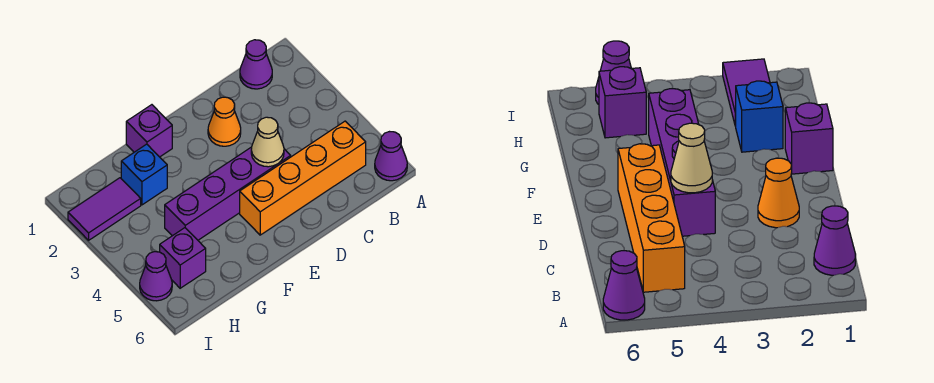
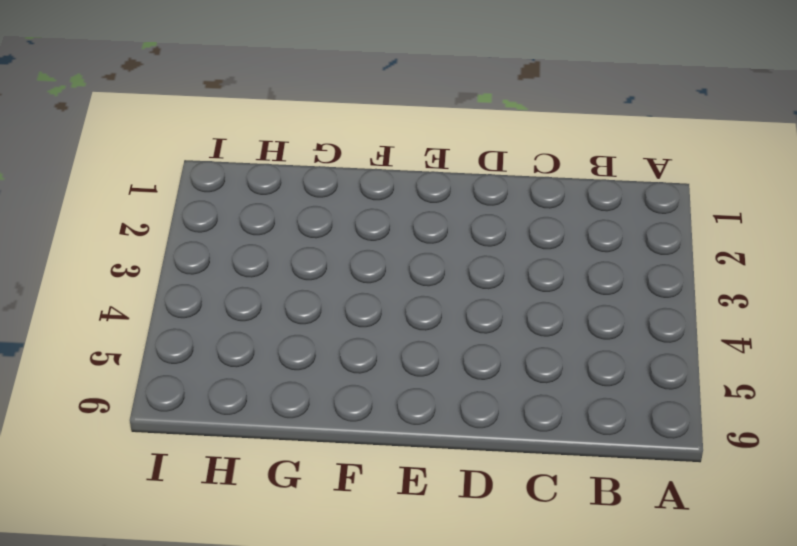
none -> purple cone A6 level 1
none -> purple cone B1 level 1

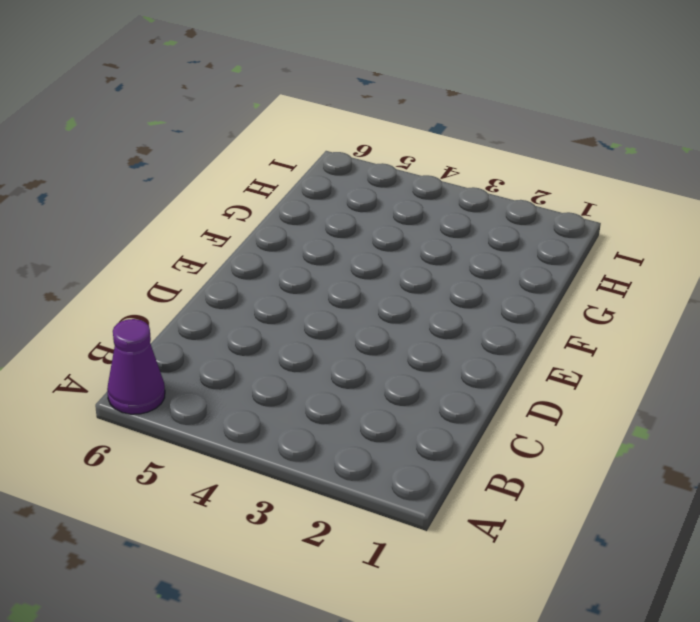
none -> purple cone B1 level 1
none -> orange brick B5:E5 level 1

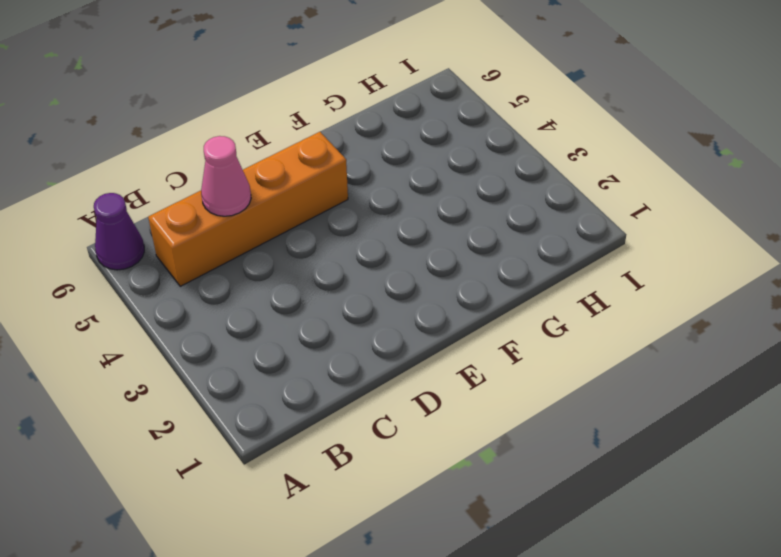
pink cone C5 level 2 -> none
none -> purple cone B1 level 1
none -> orange cone D2 level 1

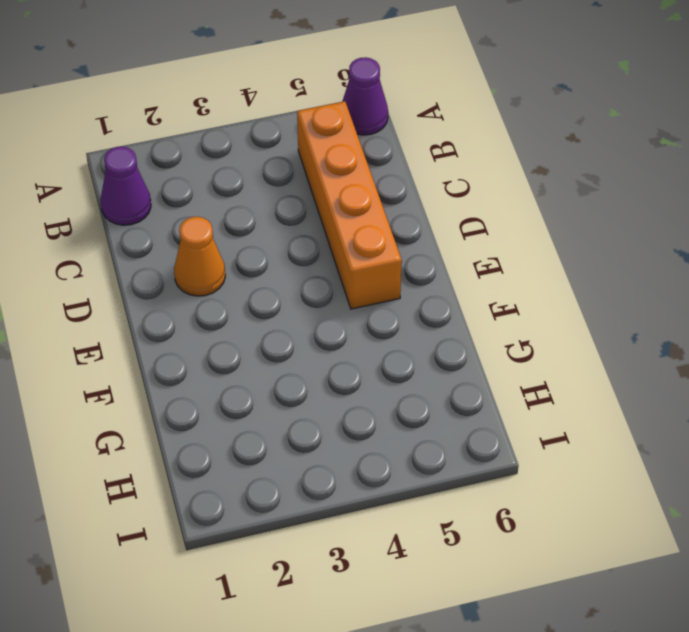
none -> purple brick D4:G4 level 1
none -> purple brick F1 level 1

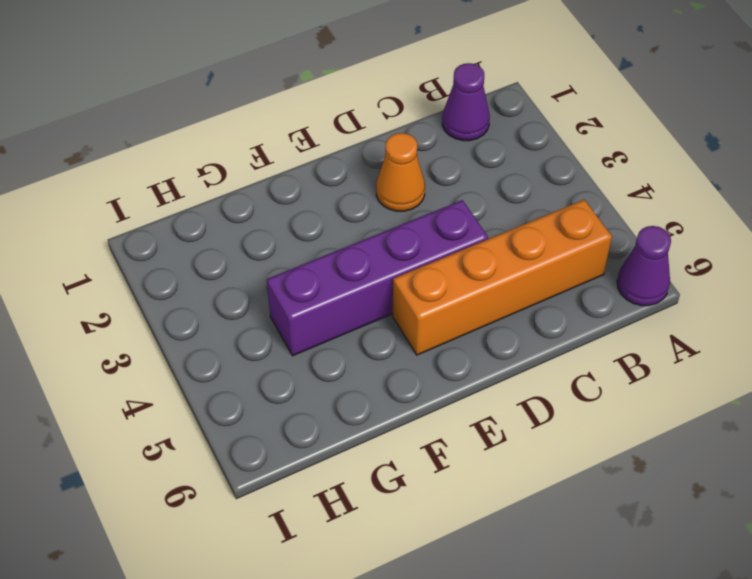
none -> purple brick F1 level 1
none -> blue brick G2 level 1

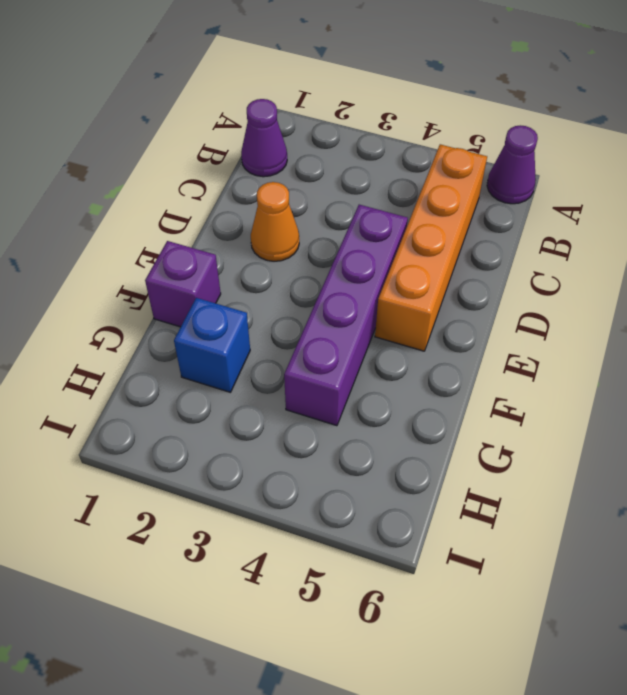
none -> purple tile H2:I2 level 1
none -> purple brick H5 level 1

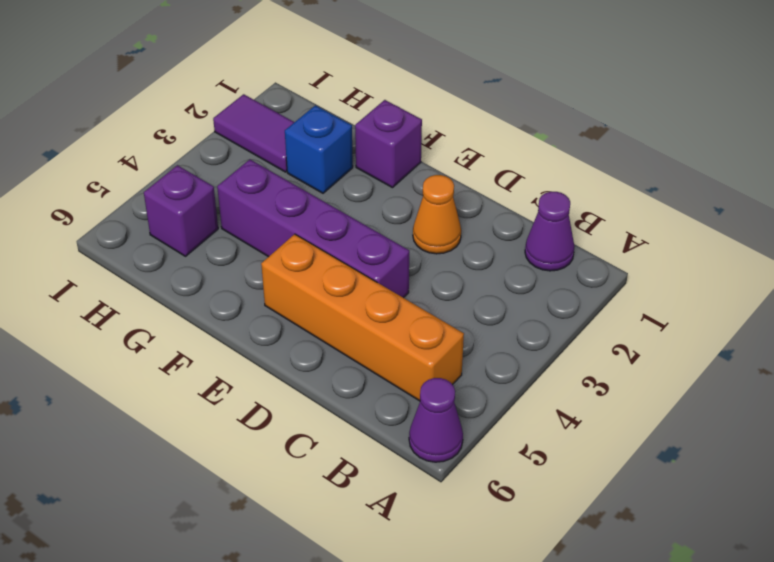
none -> purple cone I5 level 1
none -> tan cone D4 level 2

